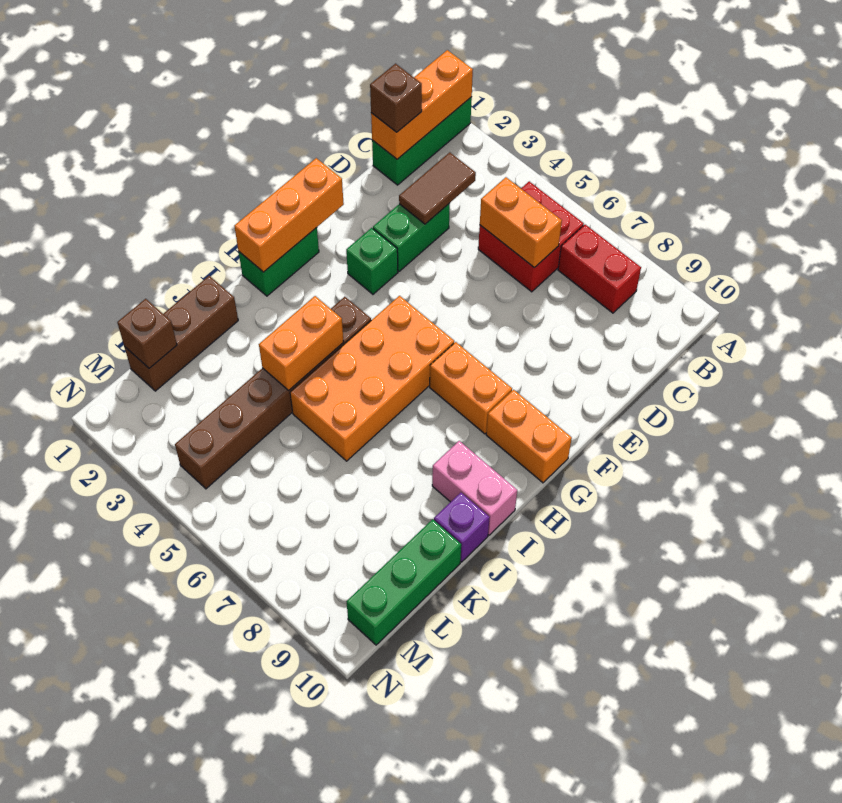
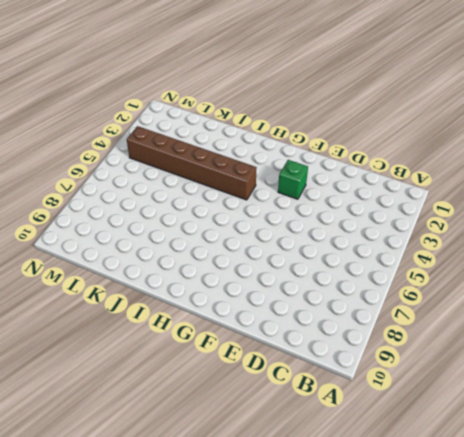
none -> green brick A1:C1 level 1
none -> red brick B5:C6 level 1
none -> red brick B7:B8 level 1

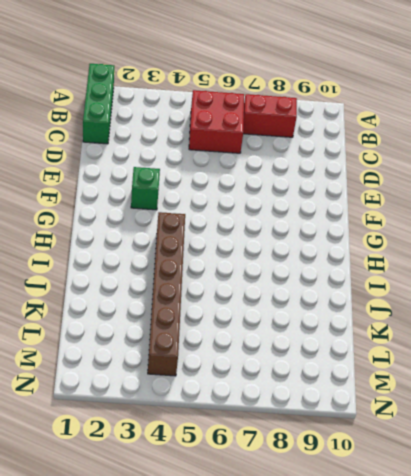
none -> green brick D3:E3 level 1
none -> green brick G1:H1 level 1
none -> orange brick G5:J6 level 1

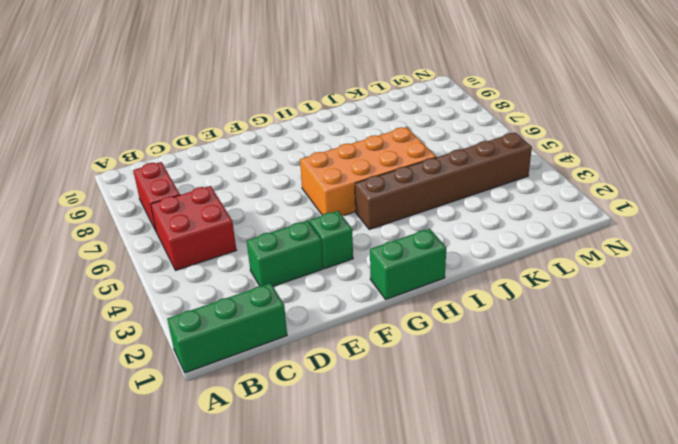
none -> orange brick G7:G8 level 1
none -> orange brick G9:G10 level 1
none -> pink brick I9:I10 level 1

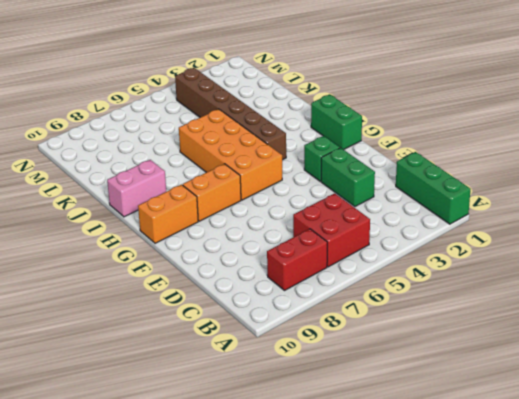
none -> brown brick J1:L1 level 1
none -> purple brick J10 level 1
none -> green brick K10:M10 level 1

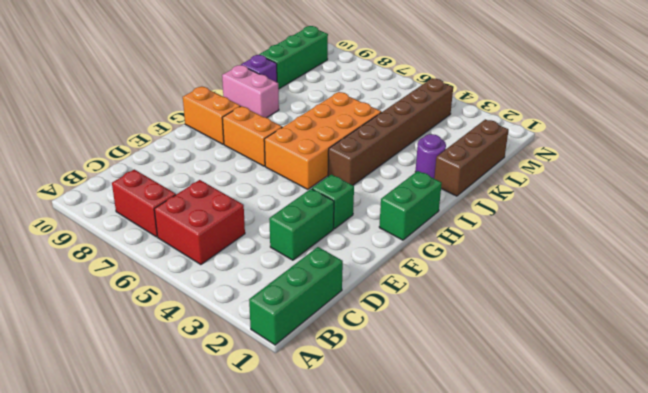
purple round brick J2 level 1 -> none
none -> orange brick A1:C1 level 2
none -> brown tile C3:D3 level 2
none -> orange brick C5:C6 level 2

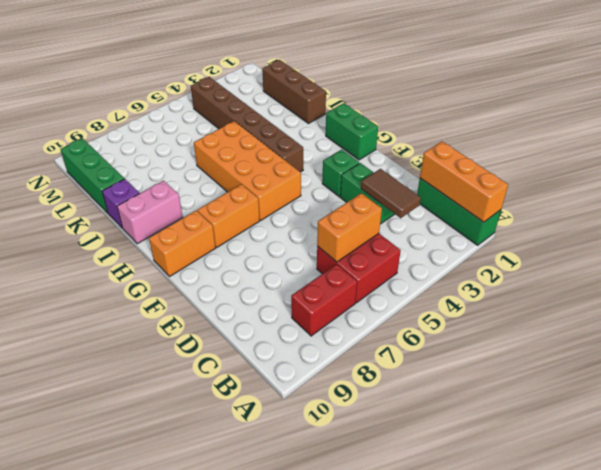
none -> orange brick F1:H1 level 2
none -> orange brick I4:J4 level 2
none -> brown brick L1 level 2

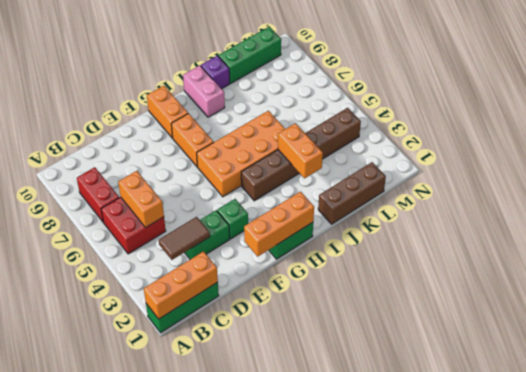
orange brick J3:J4 level 2 -> orange brick I4:J4 level 2
none -> brown brick L1 level 2
none -> brown brick C1 level 3

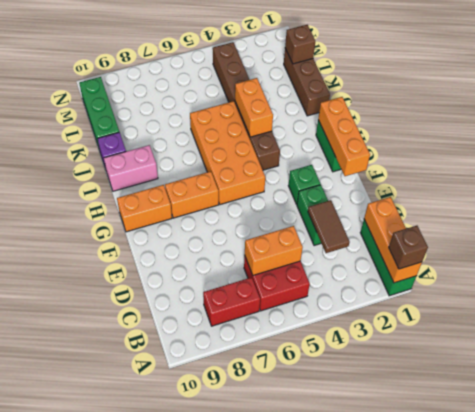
brown brick A1 level 3 -> brown brick C1 level 3

